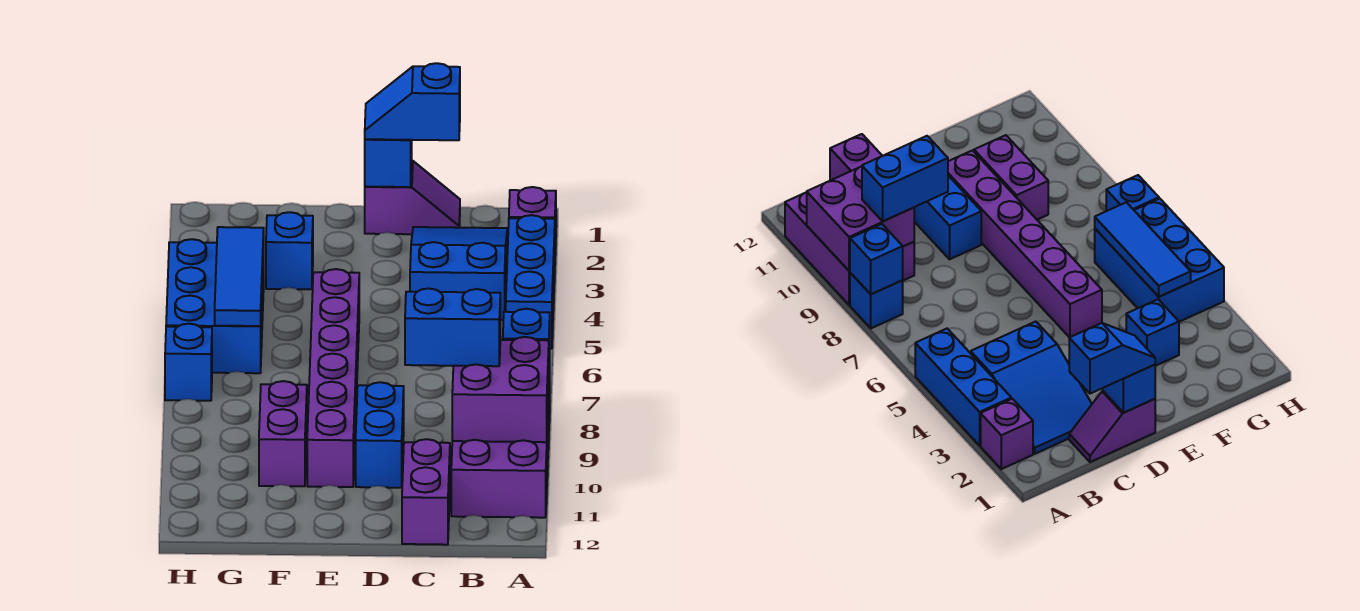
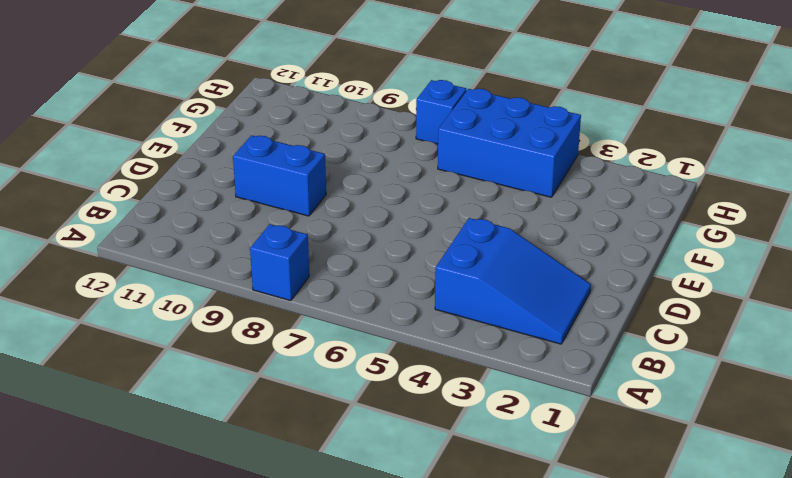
none -> purple brick A2 level 1
none -> blue brick A3:A5 level 1
none -> purple brick A9:B11 level 1

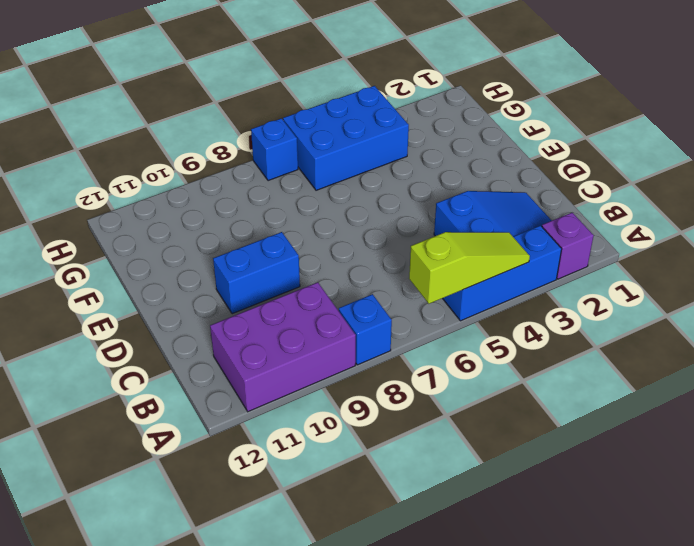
lime slope A4:A6 level 2 top 6 -> none
none -> purple slope C1:D1 level 1 top D
none -> purple brick C11:C12 level 1
none -> purple brick E5:E10 level 1

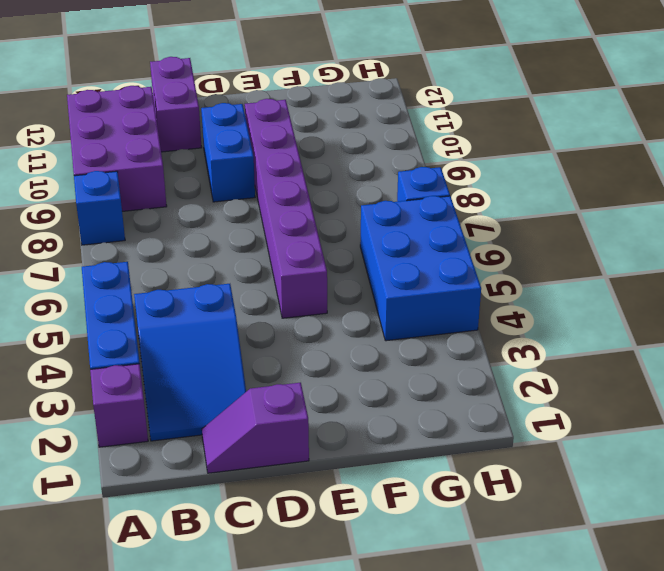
none -> blue brick F3 level 1
none -> purple brick F9:F10 level 1
none -> blue brick A8 level 2

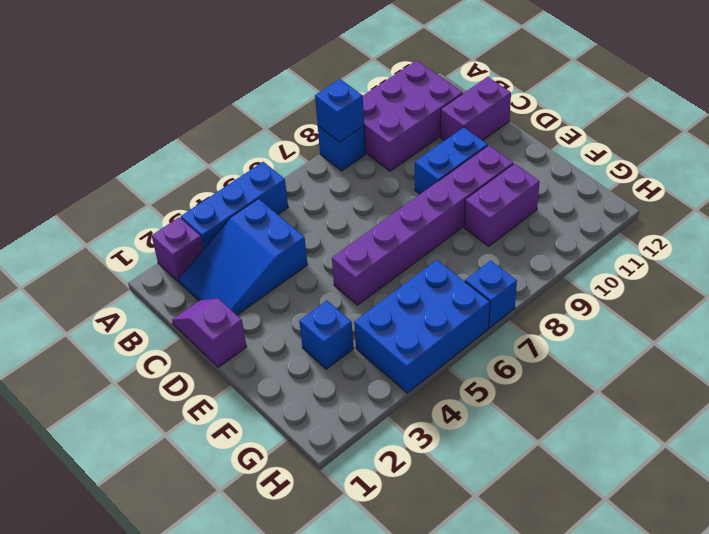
none -> purple brick A9:B10 level 2
none -> blue brick D1 level 2
none -> blue tile G4:G6 level 2

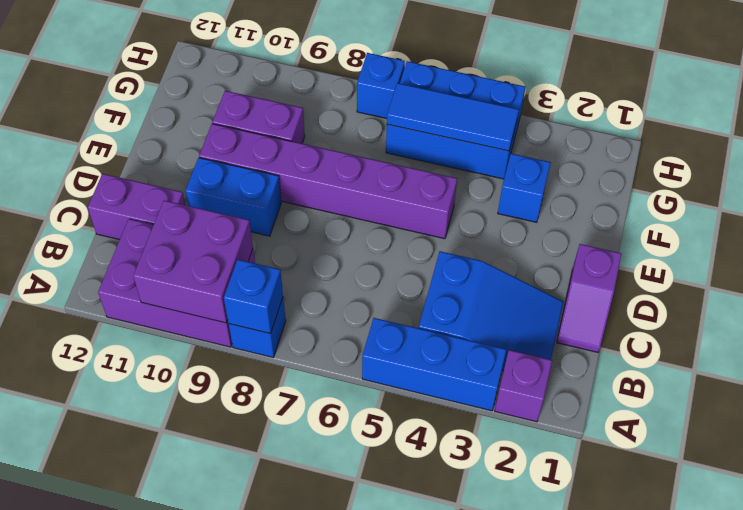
none -> blue brick D1 level 2
none -> blue brick B9:C9 level 3
none -> blue slope C1:D1 level 3 top C

